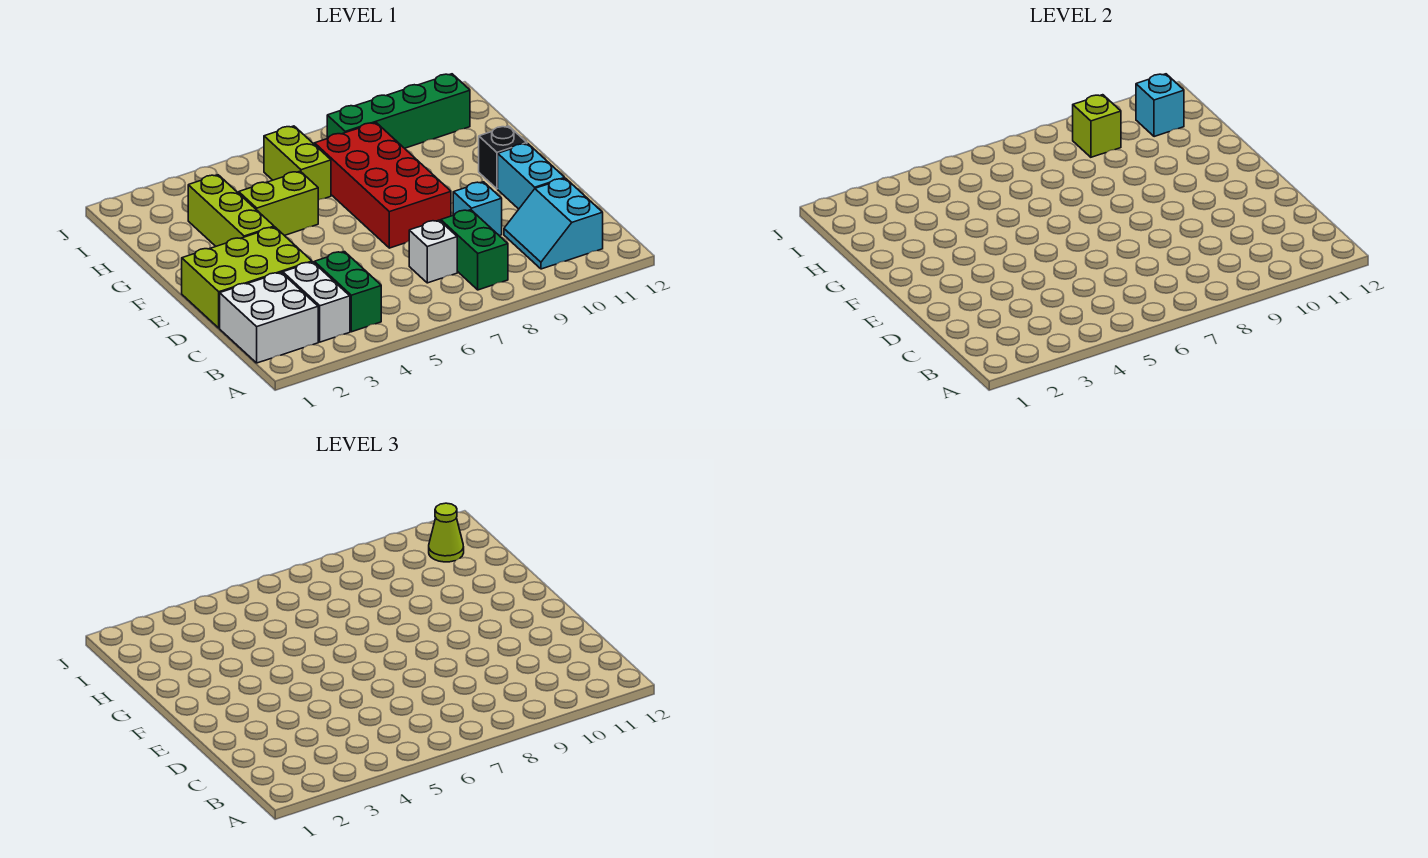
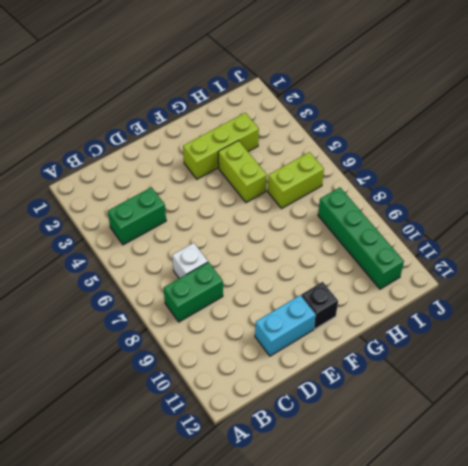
none -> white brick B1:C2 level 1
none -> white brick B3:C3 level 1
none -> cyan slope B10:C11 level 1 top 11

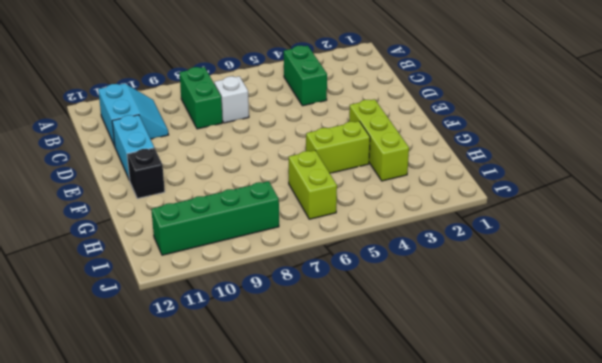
none -> white brick B1:C2 level 1
none -> white brick B3:C3 level 1
none -> lime brick D1:E3 level 1

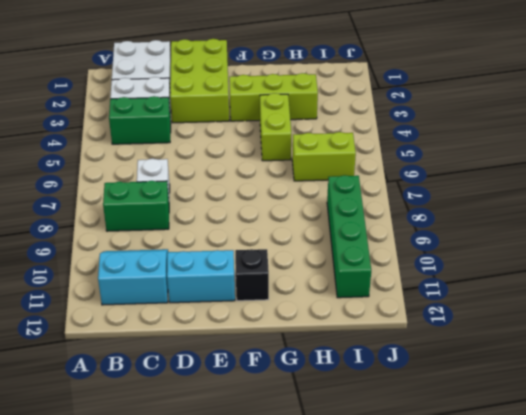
none -> cyan brick D9 level 1
none -> red brick E7:H8 level 1
none -> lime brick I9 level 2

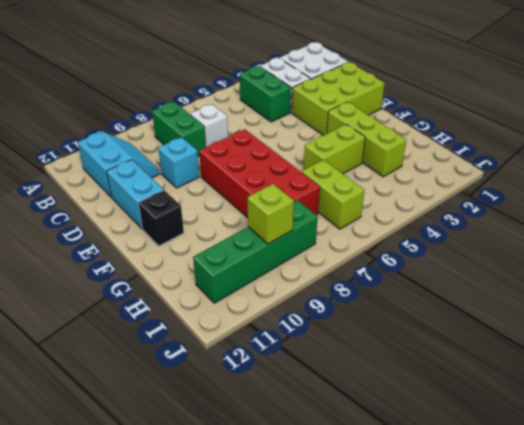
none -> cyan brick I11 level 2
none -> lime cone I11 level 3

